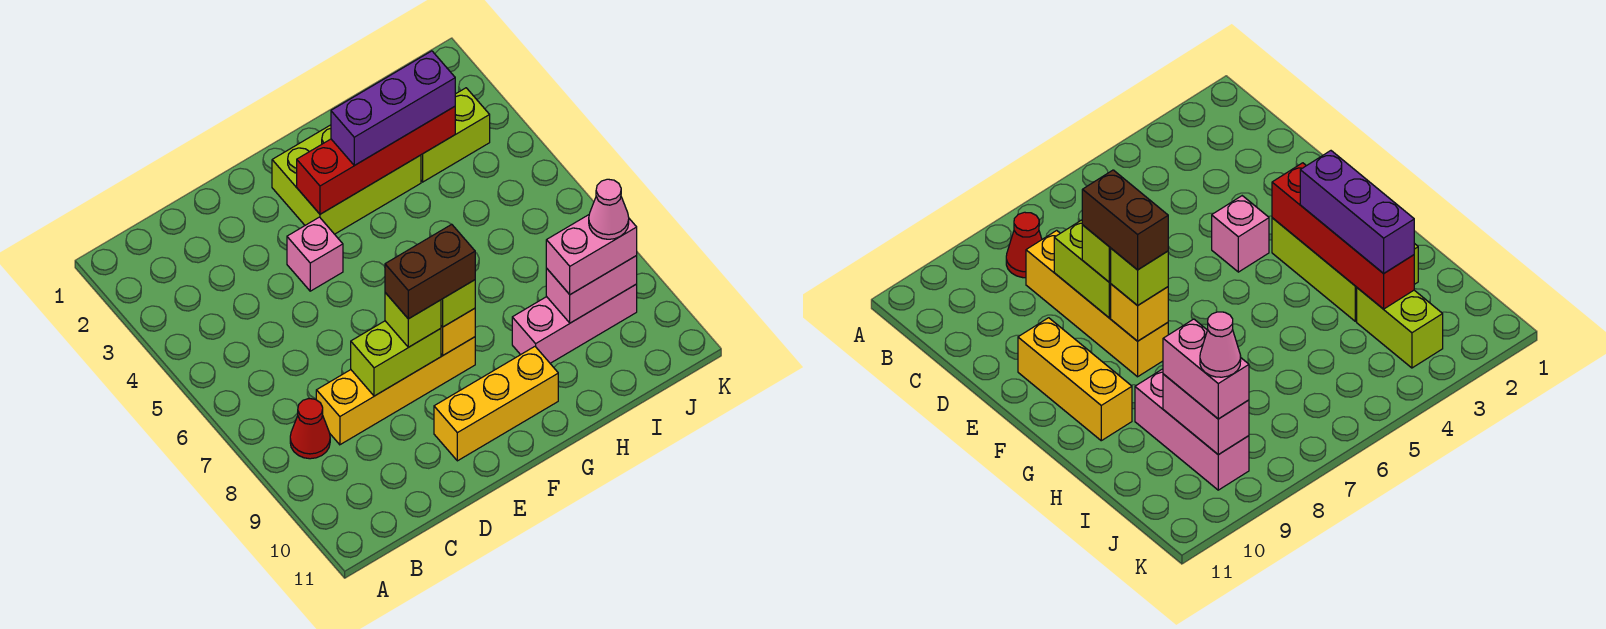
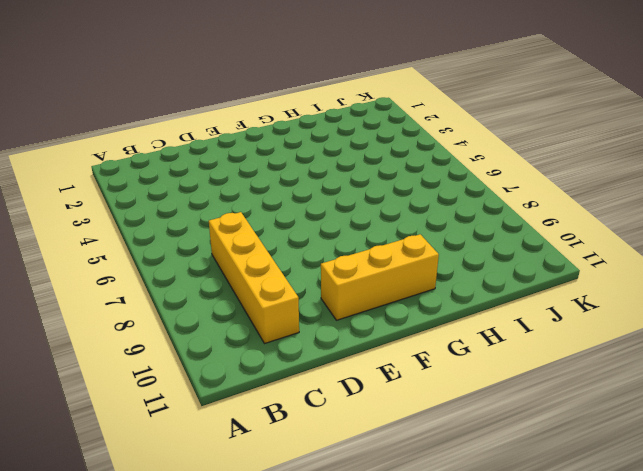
yellow brick C7:C10 level 1 -> yellow brick C8:F8 level 1
none -> red cone B8 level 1
none -> pink brick E4 level 1
none -> lime brick F2:H3 level 1

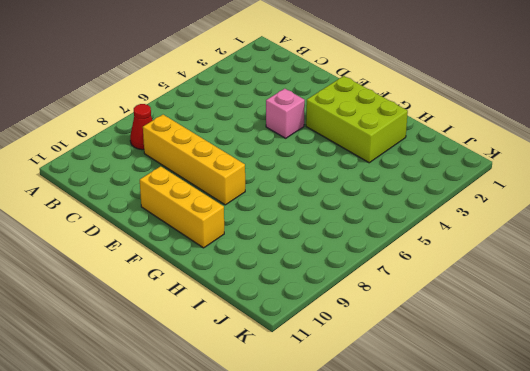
none -> pink brick H9:J9 level 1
none -> lime brick I3:J3 level 1
none -> lime brick D8:E8 level 2

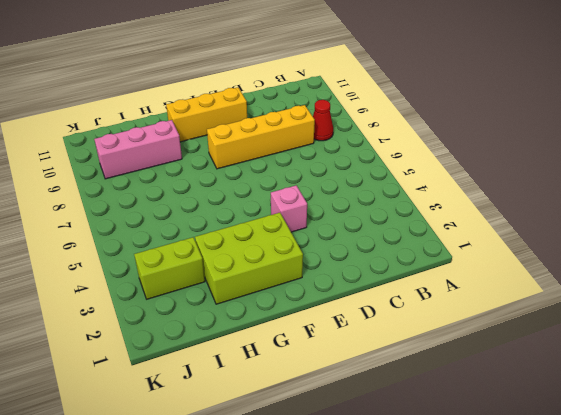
none -> lime brick D8:E8 level 2
none -> red brick F3:I3 level 2
none -> yellow brick F8 level 2

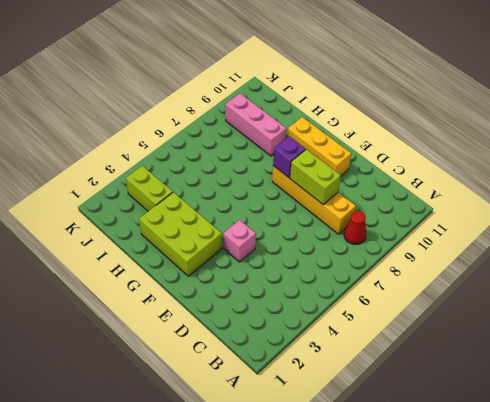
purple brick F8 level 2 -> yellow brick F8 level 2
none -> red brick F3:I3 level 2
none -> pink brick I9:J9 level 2
none -> lime brick E8 level 3

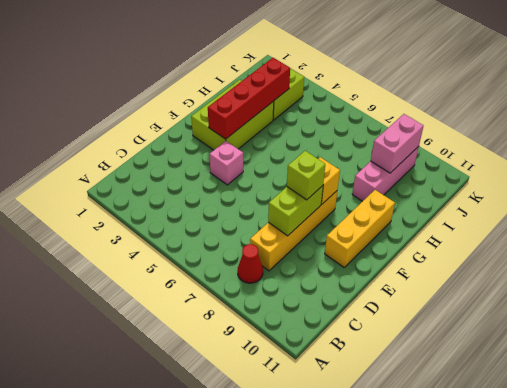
none -> lime brick F8 level 3
none -> purple brick G3:I3 level 3
none -> pink brick I9:J9 level 3

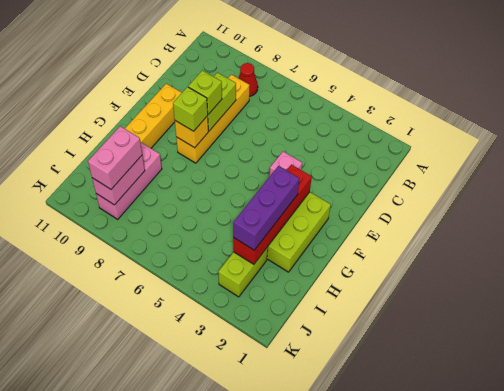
none -> brown brick E8:F8 level 4
none -> pink cone J9 level 4

